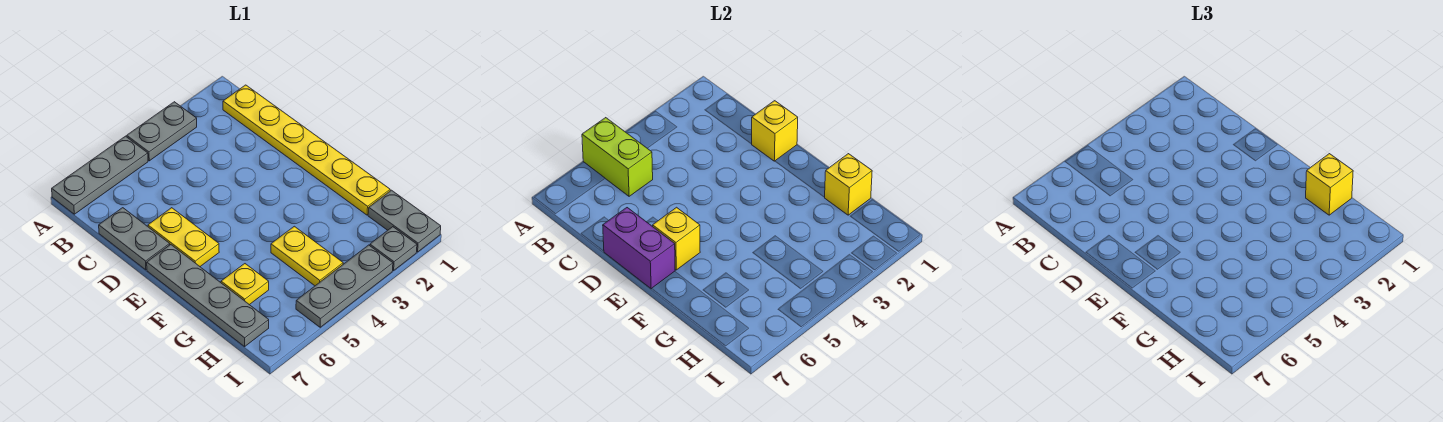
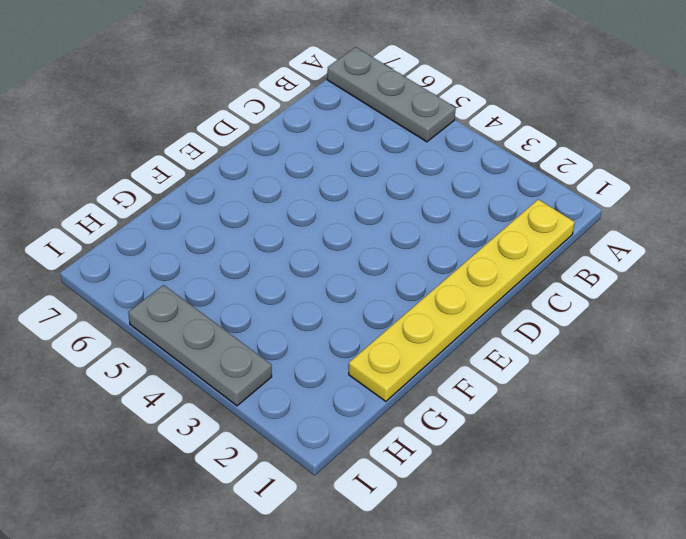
none -> grey plate A3:A4 level 1
none -> grey plate C7:D7 level 1
none -> yellow plate D6:E6 level 1

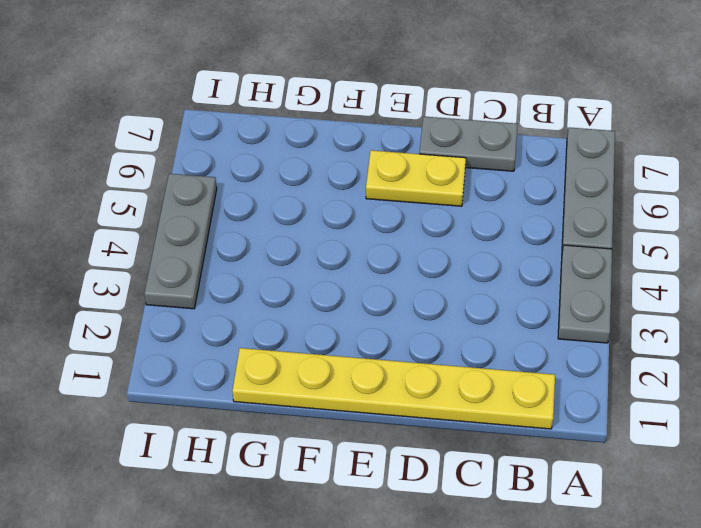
none -> grey plate E7:H7 level 1
none -> yellow plate G4:H4 level 1
none -> yellow plate G6 level 1

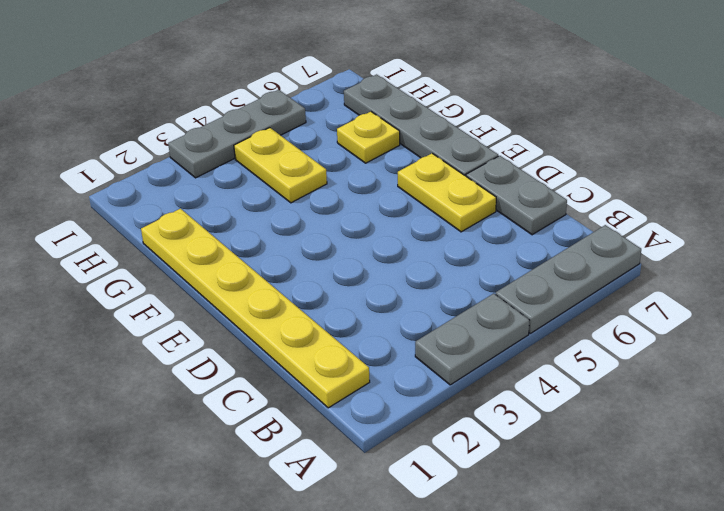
none -> grey plate H1:I1 level 1
none -> grey plate I2 level 1
none -> lime brick A5:B5 level 2

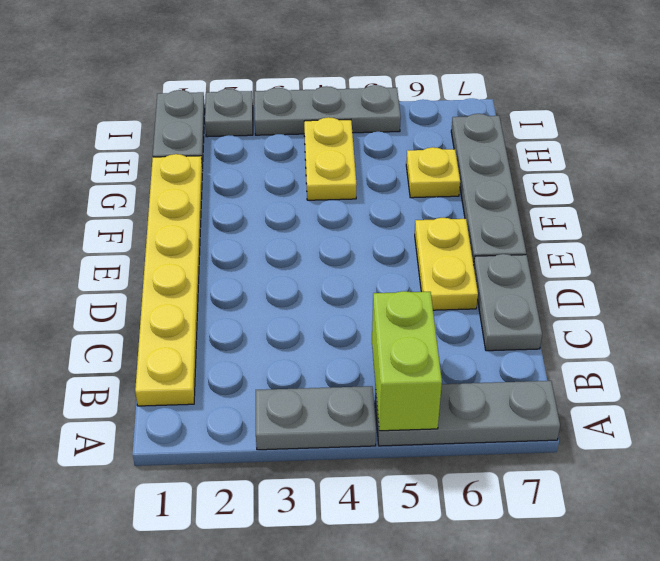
none -> yellow brick D1 level 2
none -> purple brick D7:E7 level 2
none -> yellow brick E6 level 2

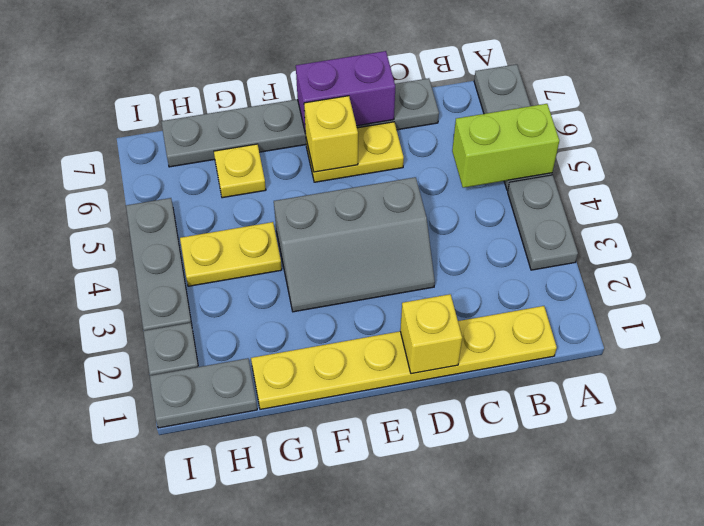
grey slope D3:F4 level 1 top 4 -> none
none -> yellow brick G1 level 2
none -> yellow brick G1 level 3

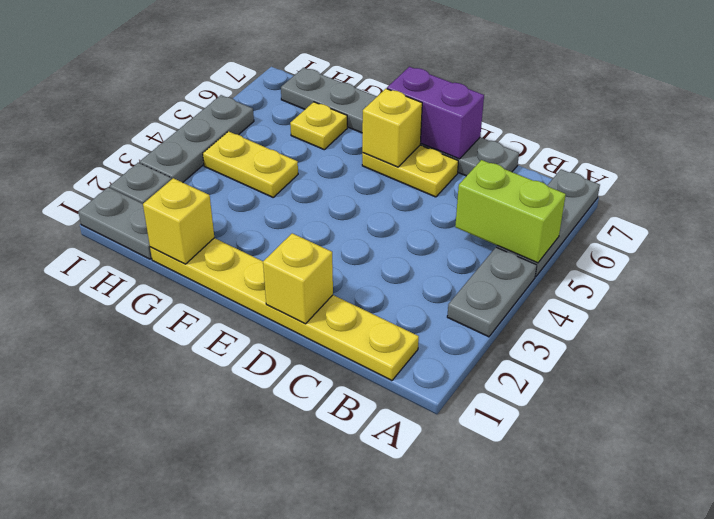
none -> yellow brick G1 level 3

